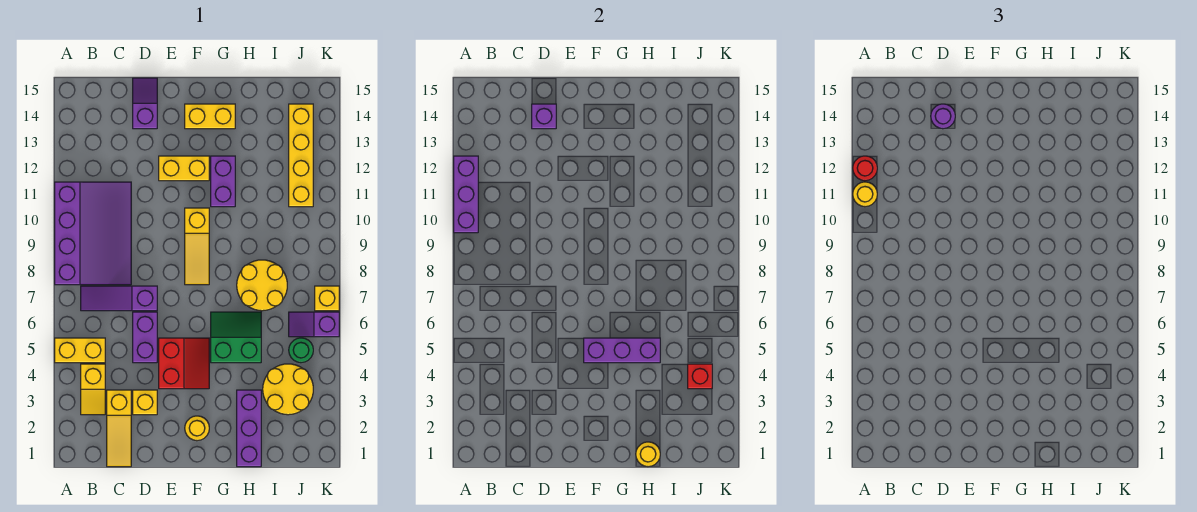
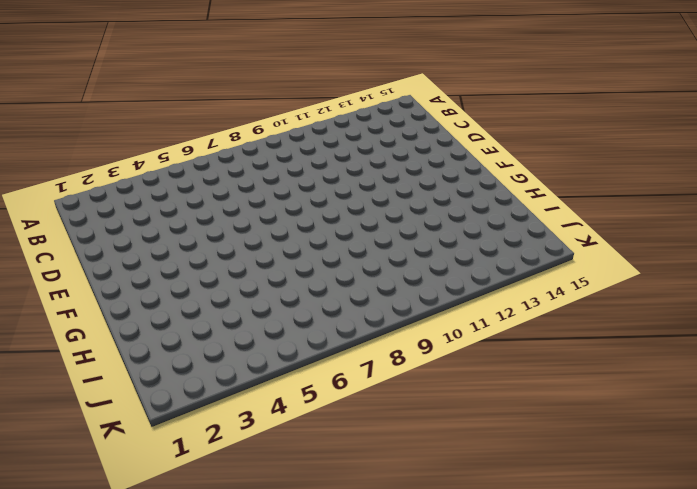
none -> yellow brick A5:B5 level 1
none -> purple slope A8:C11 level 1 top A
none -> yellow slope B3:B4 level 1 top 4
none -> purple slope B7:D7 level 1 top D

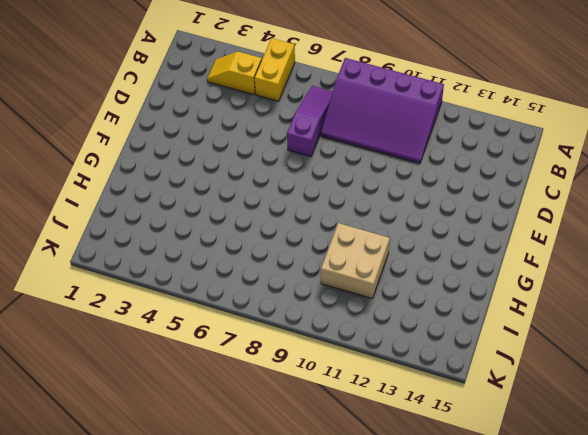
tan brick H10:I11 level 1 -> none
none -> yellow slope C1:C3 level 1 top 3
none -> yellow brick D3 level 1
none -> purple brick D5:D6 level 1
none -> purple slope D14:D15 level 1 top 14

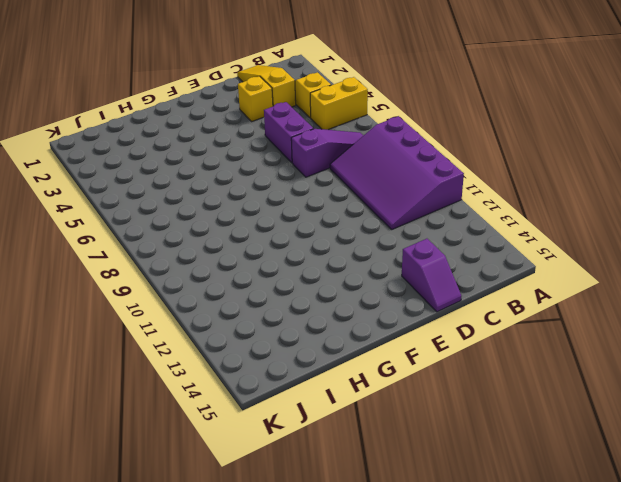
none -> red slope E4:F5 level 1 top E
none -> yellow brick E12:F12 level 1
none -> yellow round brick F2 level 1
none -> yellow slope F8:F10 level 1 top 10

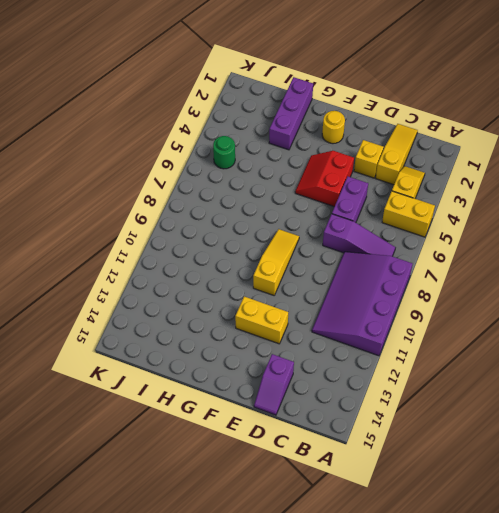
none -> yellow brick F14:G14 level 1
none -> green slope G5:H6 level 1 top 5
none -> purple brick G11:G12 level 1
none -> yellow round brick H7:I8 level 1

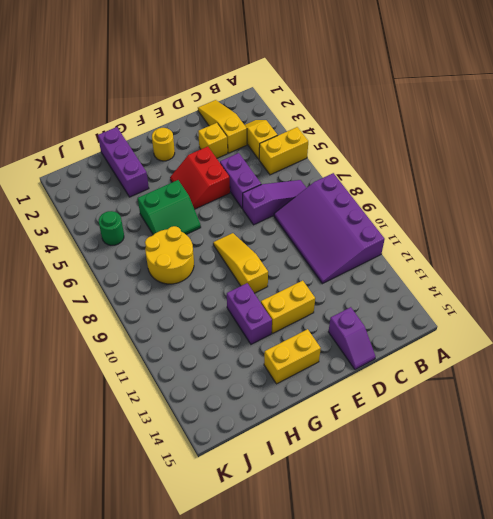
none -> yellow round brick I3:J4 level 1
none -> purple slope J6:K6 level 1 top K
none -> yellow brick J11:J14 level 1
none -> yellow brick K7 level 1

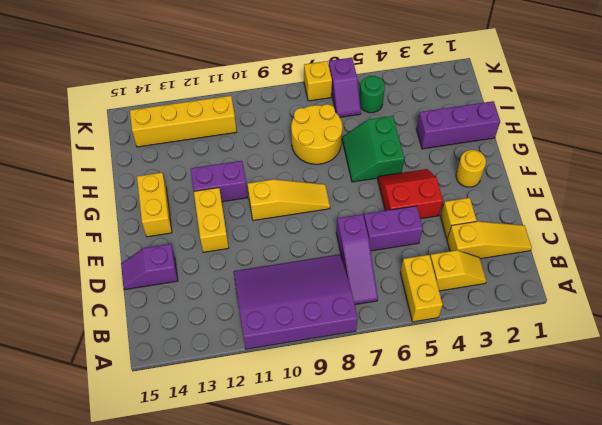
none -> yellow round brick I3:J4 level 1
none -> purple brick A10:A12 level 2
none -> purple brick D14 level 2
none -> purple brick F5:H5 level 2

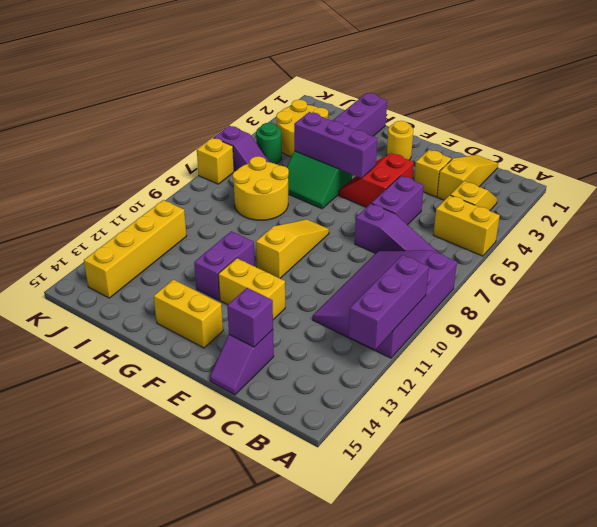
none -> yellow round brick H1 level 2
none -> red brick J4 level 2
none -> yellow round brick A11 level 3
none -> red round brick A12 level 3

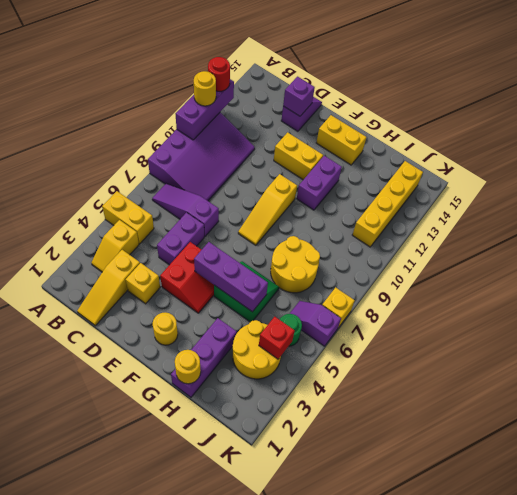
none -> purple round brick D14 level 3

